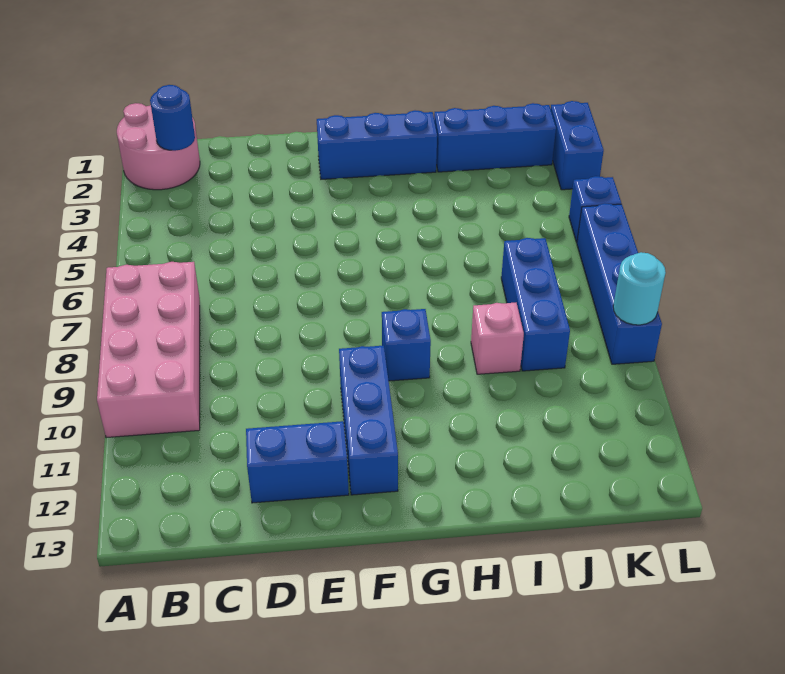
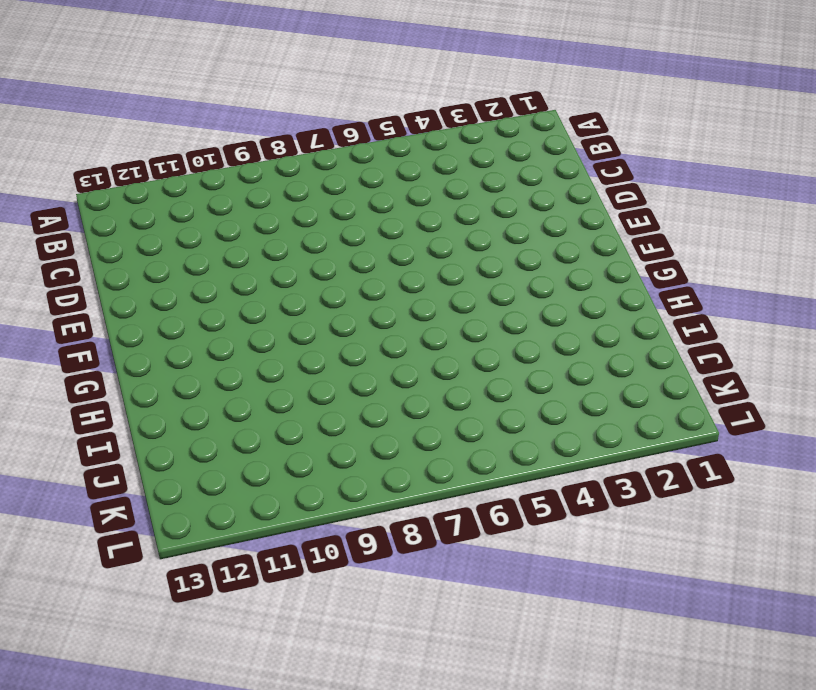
none -> pink round brick A1:B2 level 1
none -> pink brick A7:B10 level 1
none -> blue brick D12:E12 level 1

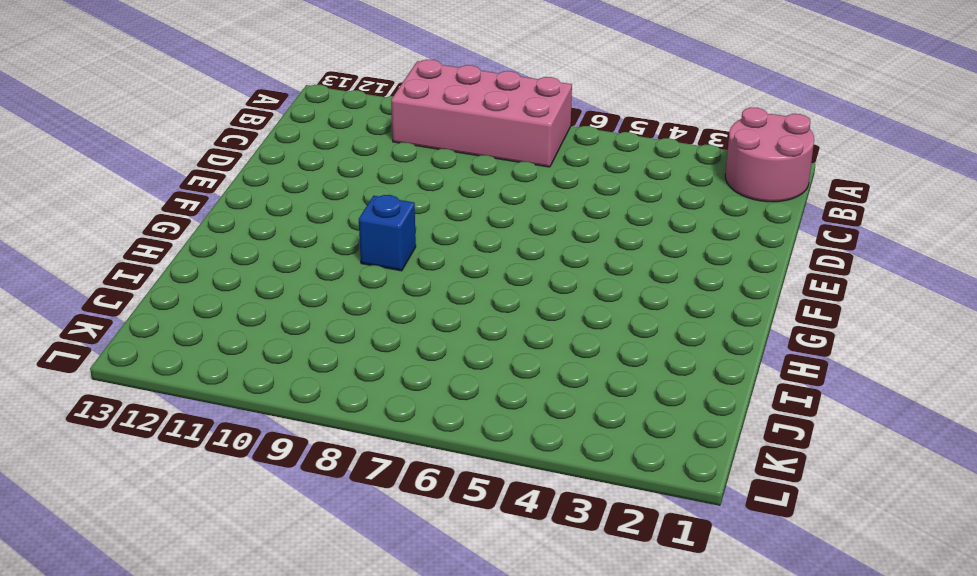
none -> blue brick D12:E12 level 1
none -> blue brick F2:H2 level 1
none -> blue brick F10:F12 level 1

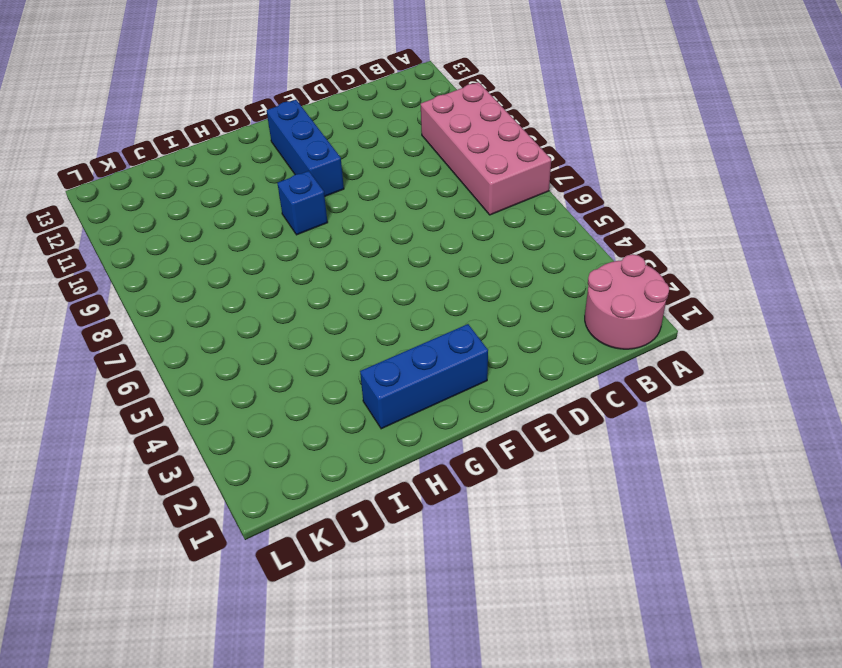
none -> blue brick D12:E12 level 1
none -> blue brick I2:K2 level 1
none -> pink brick I9 level 1

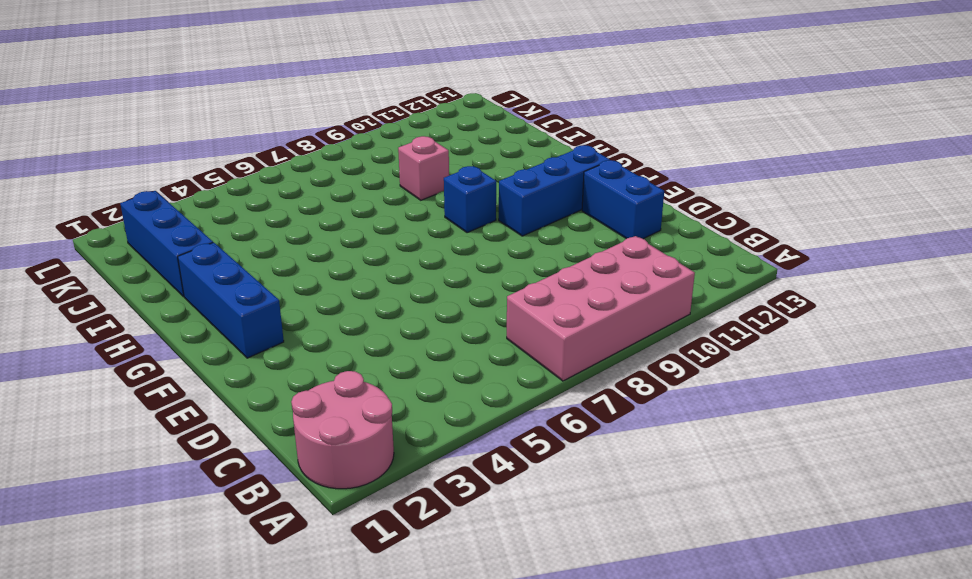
none -> blue brick J7:J9 level 1
none -> blue brick L2:L3 level 1
none -> blue brick L5 level 1

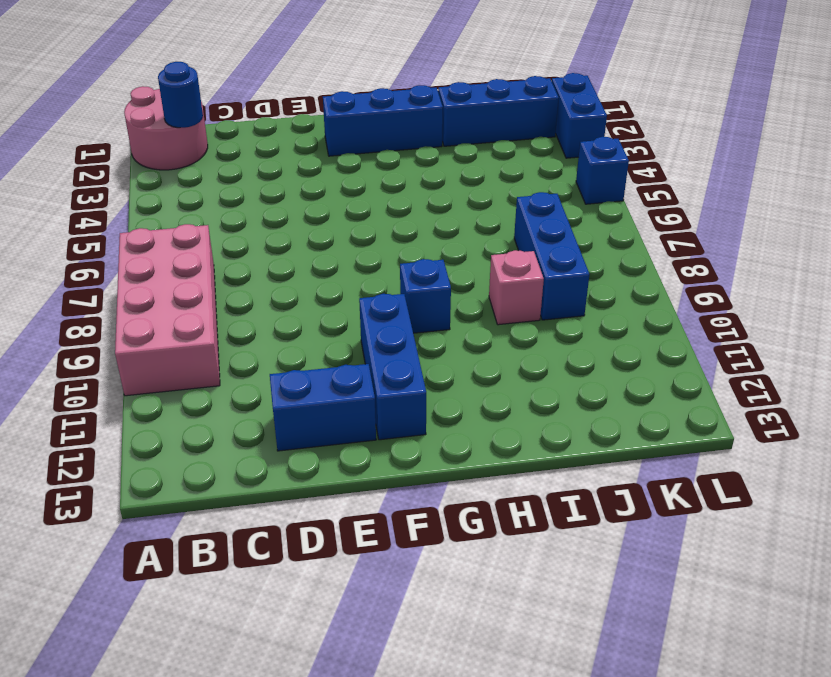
none -> blue brick L6:L9 level 1
none -> cyan round brick L9 level 2

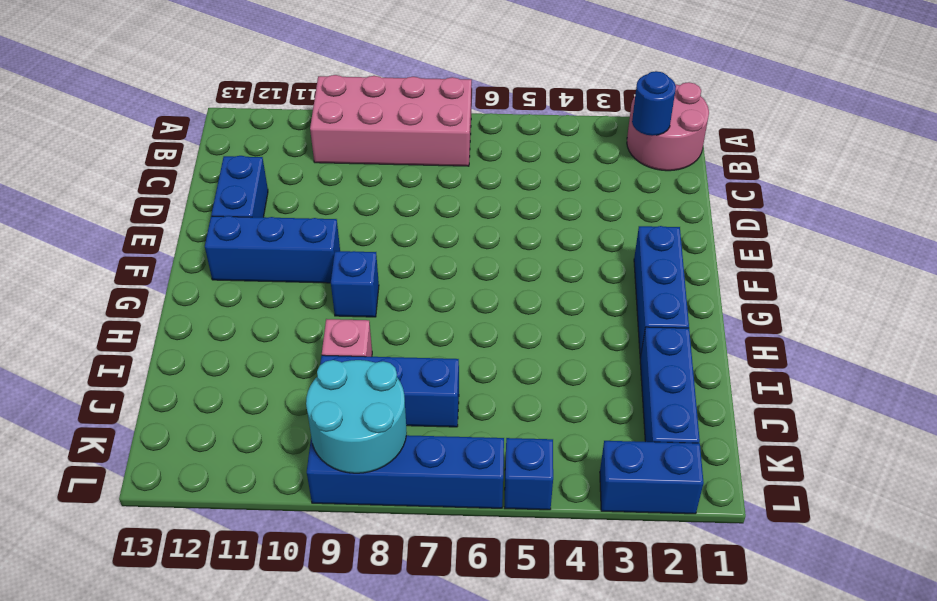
cyan round brick K8:L9 level 2 -> cyan round brick L9 level 2

